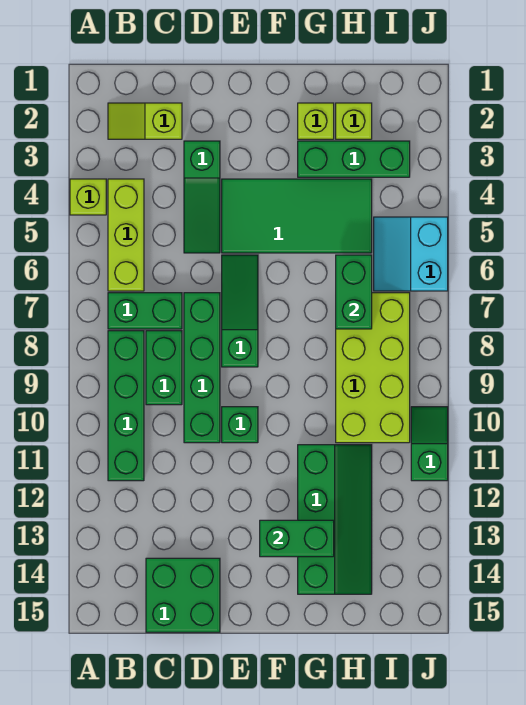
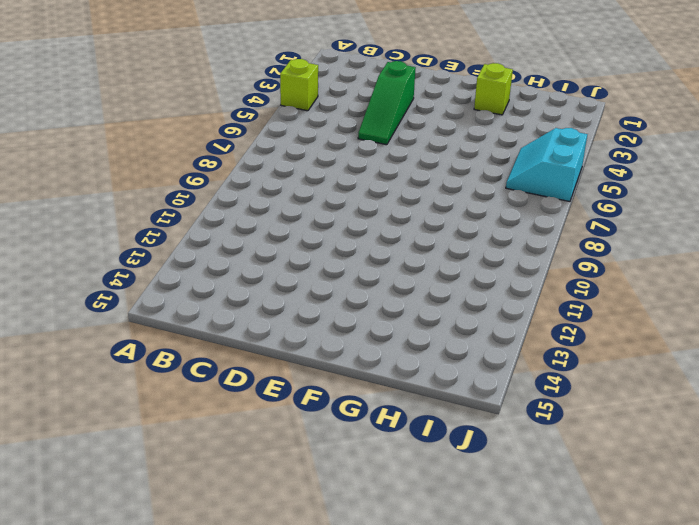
none -> lime slope B2:C2 level 1 top C
none -> lime brick B4:B6 level 1
none -> green brick B7:C7 level 1

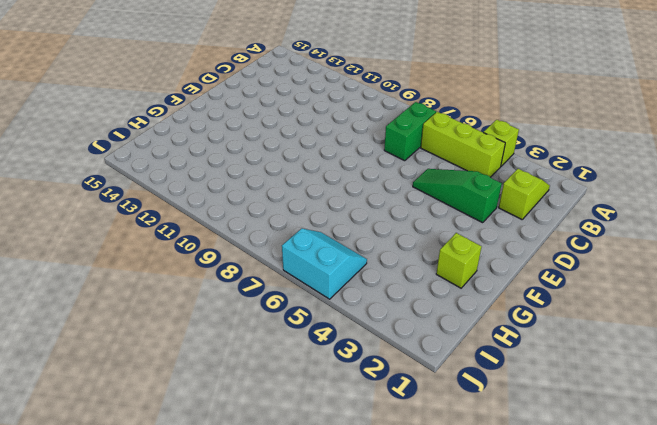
none -> green brick B8:B11 level 1
none -> green brick C8:C9 level 1
none -> green brick C14:D15 level 1

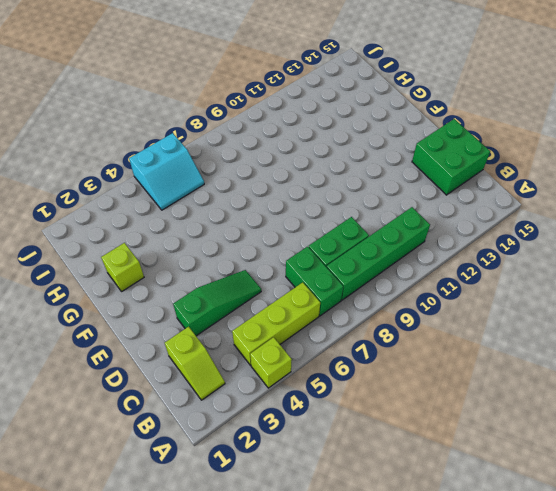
none -> green brick D7:D10 level 1
none -> green tile E4:H5 level 1
none -> green slope E6:E8 level 1 top 8

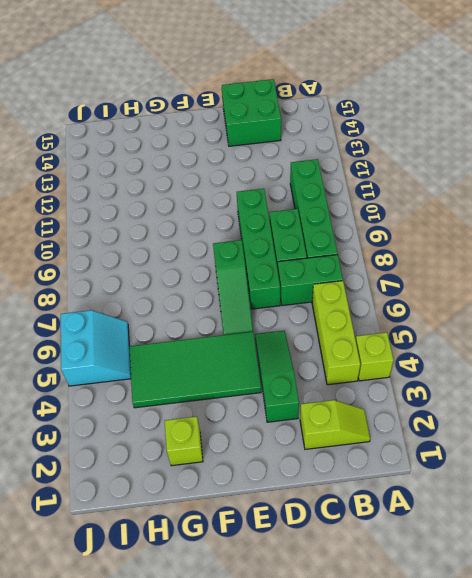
none -> green brick E10 level 1
none -> green brick G3:I3 level 1
none -> green slope G11:H14 level 1 top G

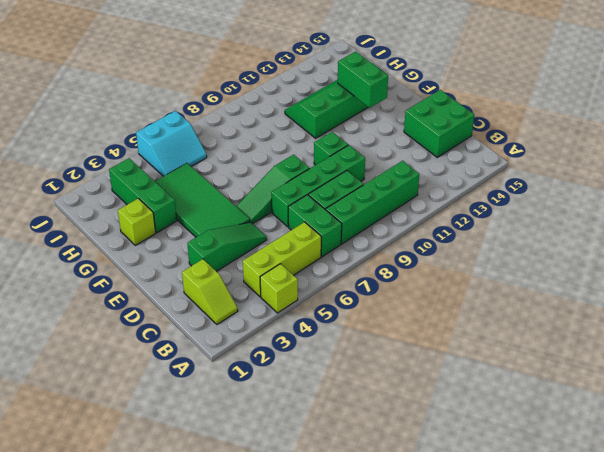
none -> lime brick H2 level 1
none -> lime brick H7:I10 level 1
none -> green slope J10:J11 level 1 top 11

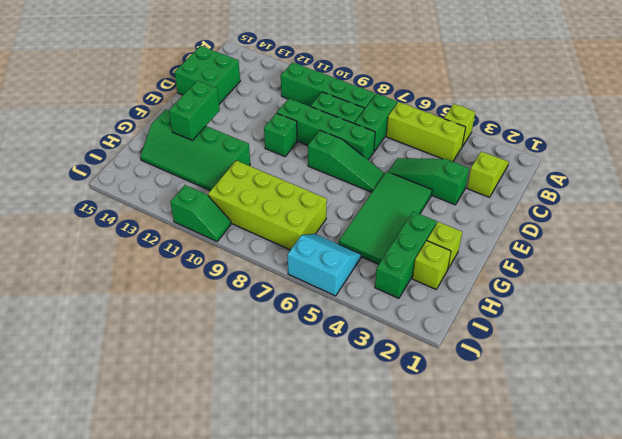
none -> green brick H6:H7 level 2

